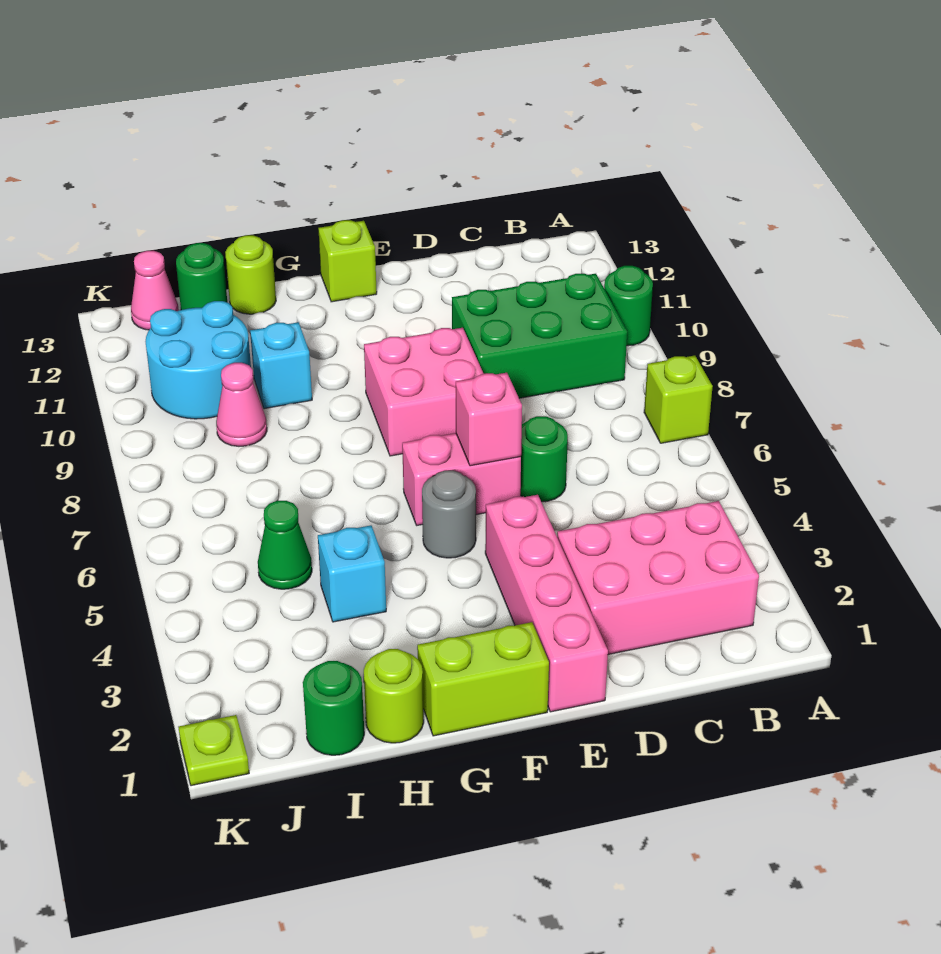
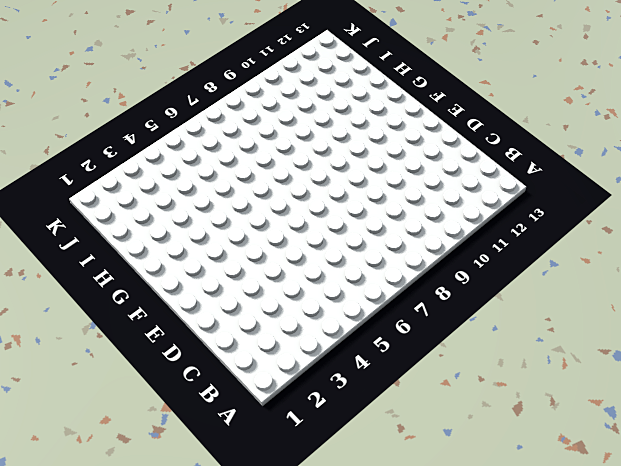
none -> lime brick A7 level 1
none -> green round brick A10 level 1
none -> pink brick B2:D3 level 1

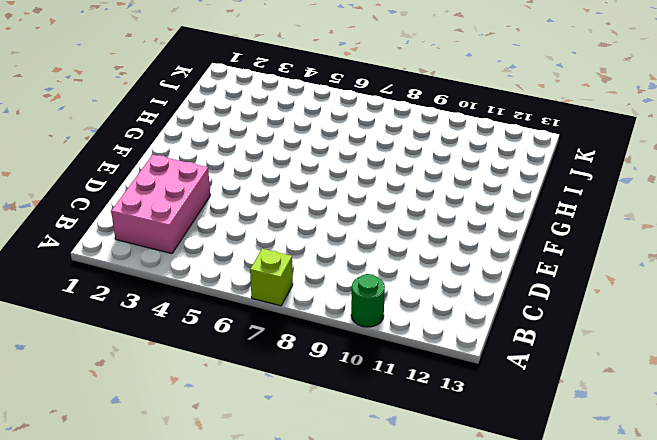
none -> green brick B9:D10 level 1
none -> green round brick D6 level 1
none -> pink brick E1:E4 level 1

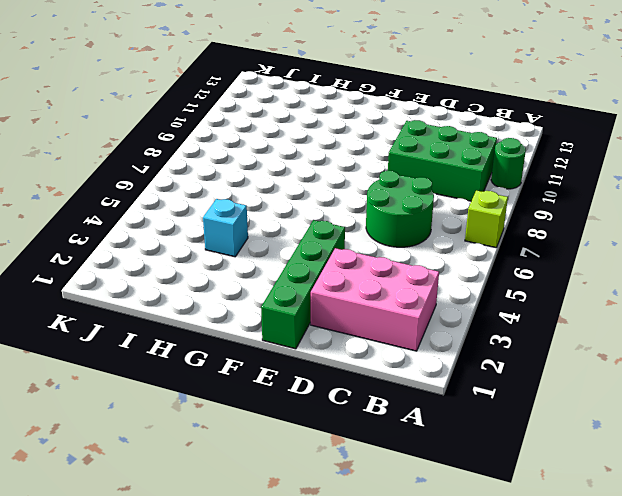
green round brick C6:D7 level 1 -> green round brick D6 level 1
green brick E1:E4 level 1 -> pink brick E1:E4 level 1
none -> pink brick E6:F6 level 1
none -> pink brick E8:F9 level 1
none -> lime brick F1:G1 level 1

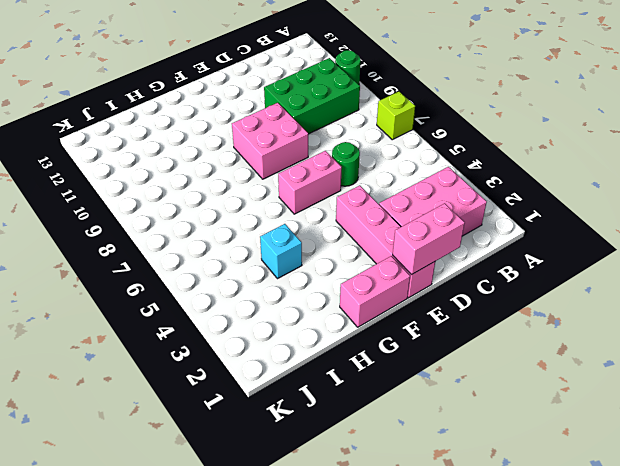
pink brick D1:E1 level 2 -> none
pink brick F1:G1 level 1 -> lime brick F1:G1 level 1
none -> grey round brick F5 level 1
none -> lime brick F13 level 1
none -> lime round brick H1 level 1

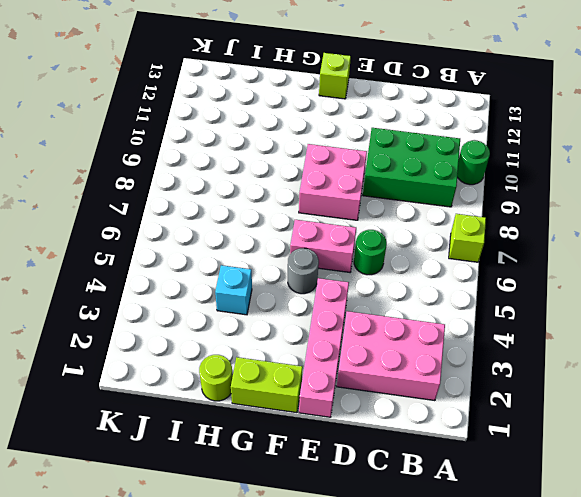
none -> cyan brick H10 level 1
none -> lime round brick H13 level 1
none -> green round brick I1 level 1

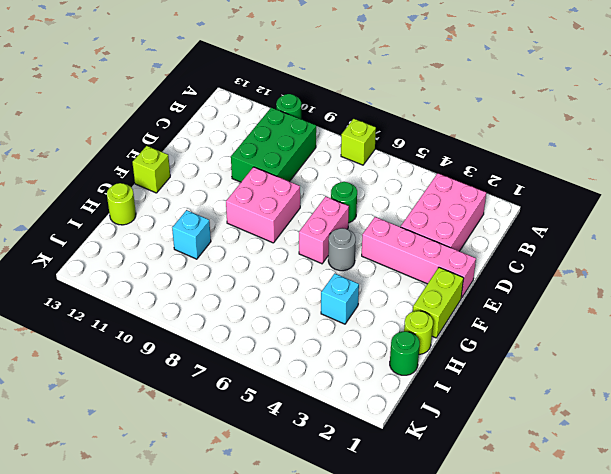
none -> green cone I5 level 1
none -> pink cone I9 level 1
none -> cyan round brick I10:J11 level 1

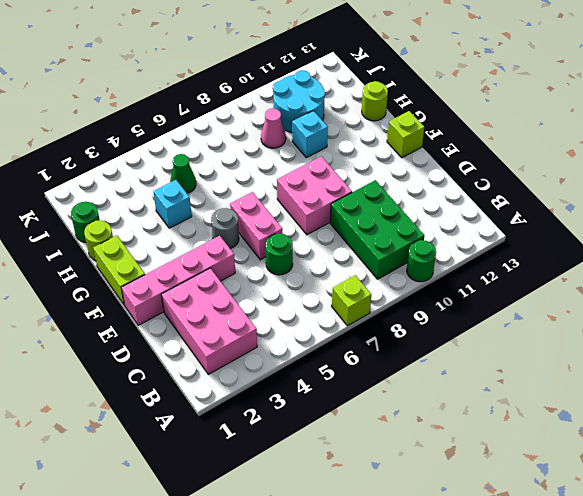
none -> green round brick I13 level 1
none -> pink cone J13 level 1
none -> lime plate K1 level 1

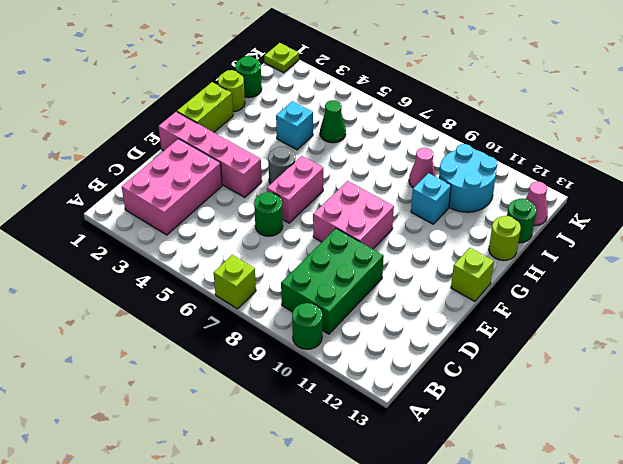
none -> pink brick E6 level 2

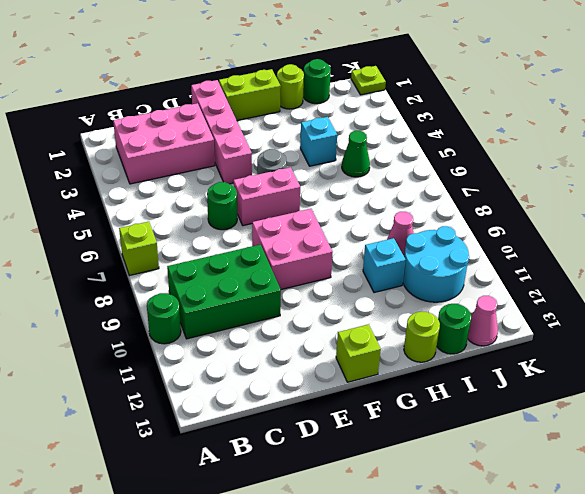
none -> pink brick E6 level 2

